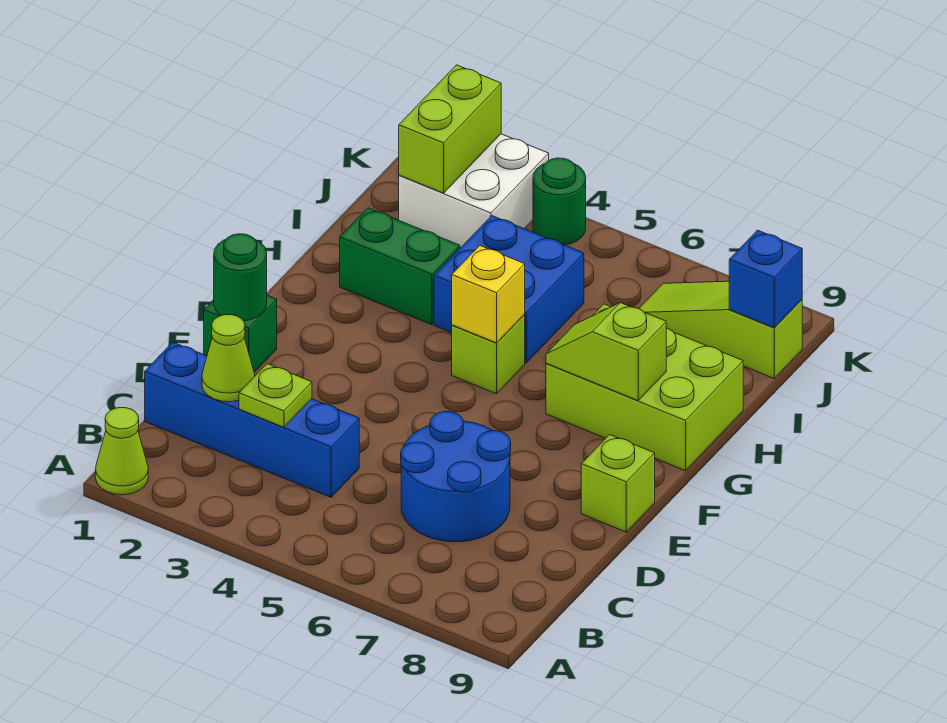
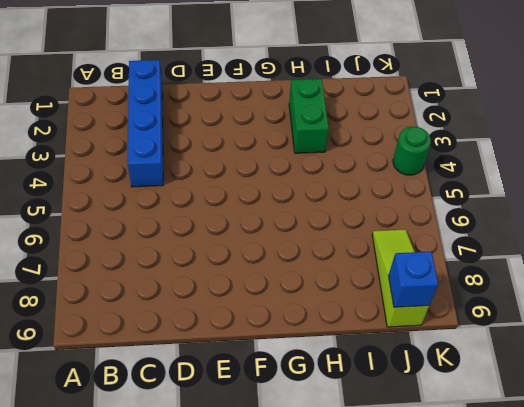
none -> lime cone A1 level 1
none -> blue round brick C6:D7 level 1
none -> green brick E1 level 1

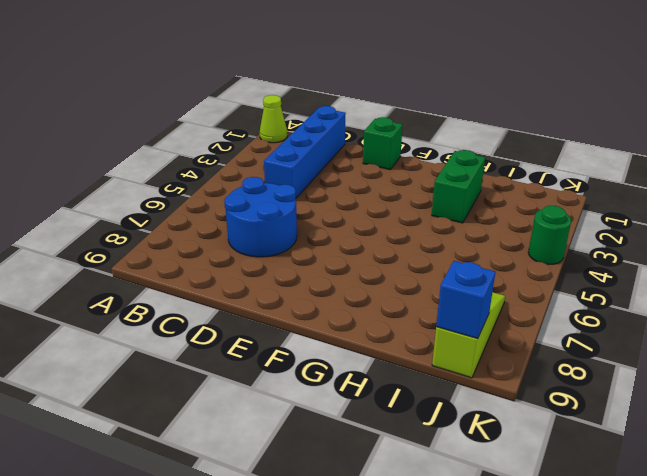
none -> lime brick E9 level 1
none -> lime brick G5 level 1
none -> lime brick G7:H9 level 1

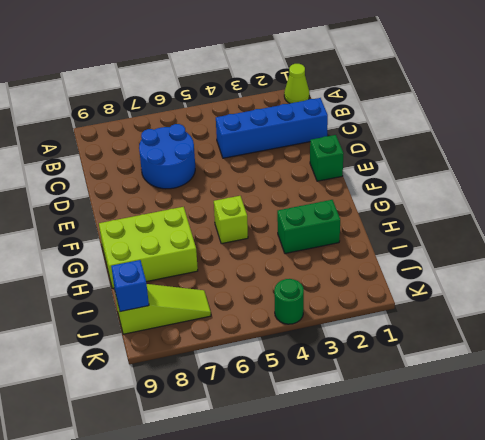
none -> lime brick E9 level 1
none -> blue brick H4:I5 level 1
none -> white brick J2:K3 level 1

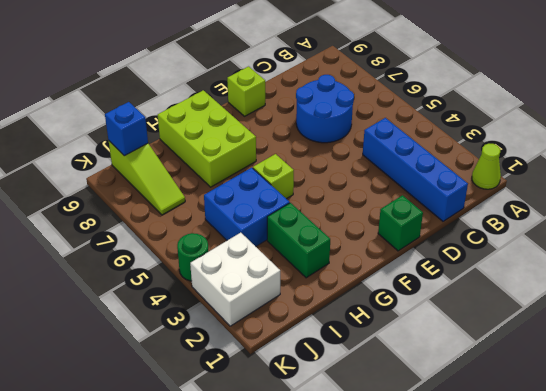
none -> lime cone C2 level 2
none -> lime plate C3 level 2
none -> green round brick E1 level 2

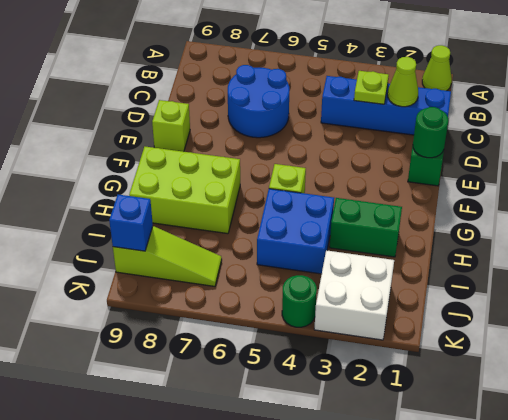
none -> yellow brick G5 level 2
none -> lime slope G7:G8 level 2 top 8
none -> lime brick J2:K2 level 2

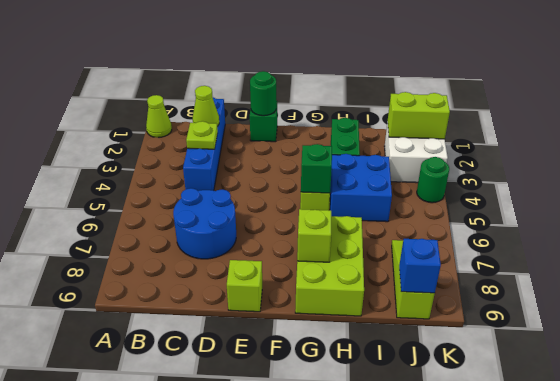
green brick G5 level 2 -> yellow brick G5 level 2

